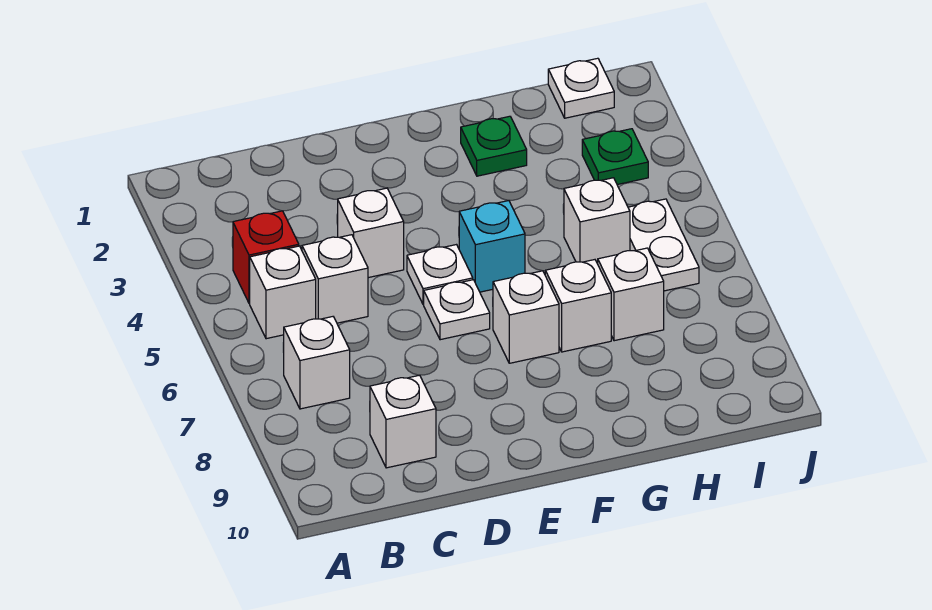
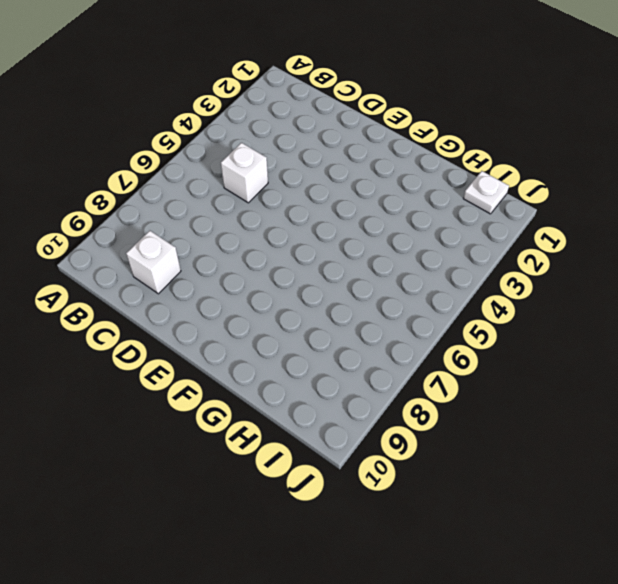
none -> red brick B4 level 1
none -> white brick B5 level 1
none -> white brick B7 level 1

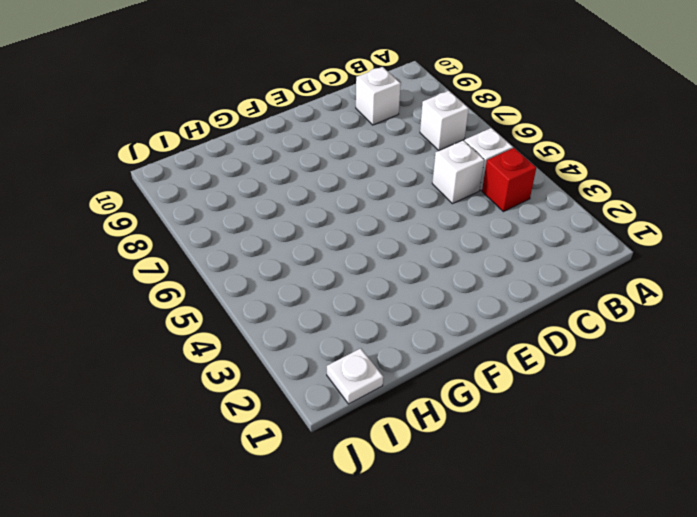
none -> white brick D4 level 1
none -> white plate E5 level 1
none -> white plate E6 level 1

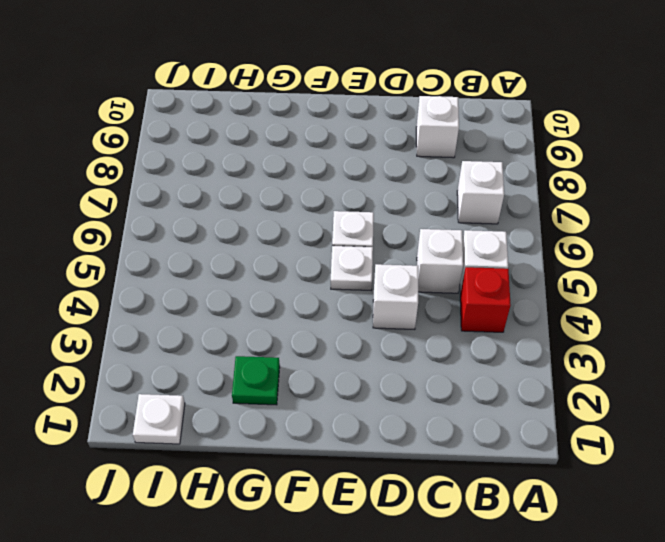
none -> cyan brick F5 level 1
none -> white brick F7 level 1
none -> white brick G7 level 1

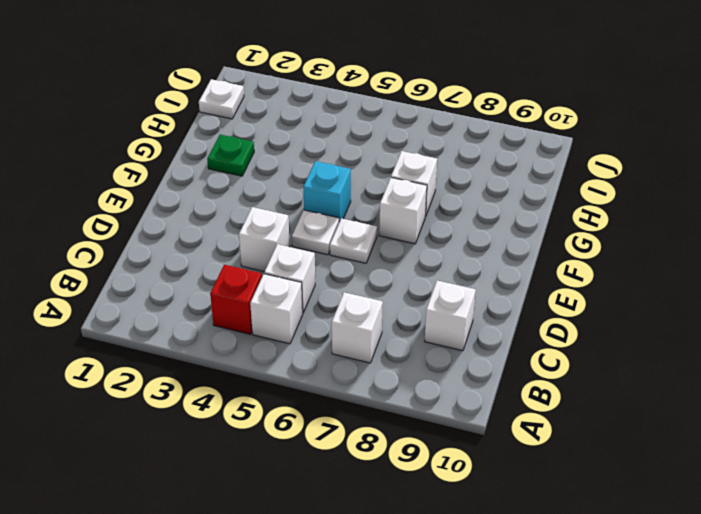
none -> white brick H5 level 1
none -> white brick H7 level 1
none -> green plate I3 level 1

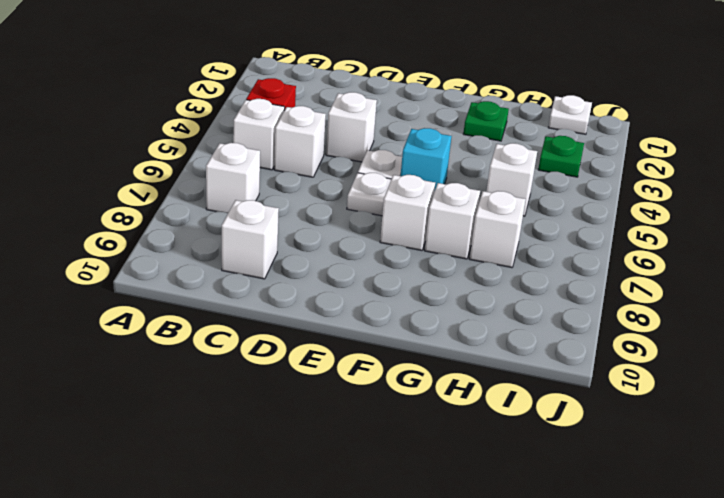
none -> white plate I5:I6 level 1

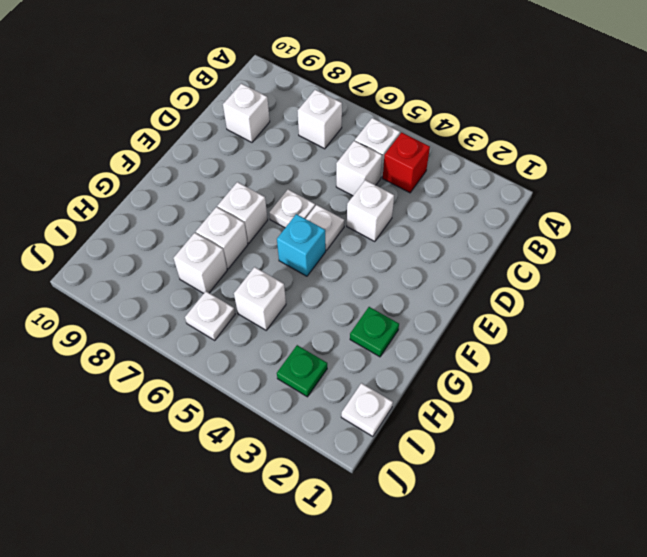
white plate I6 level 1 -> white plate I5:I6 level 1

